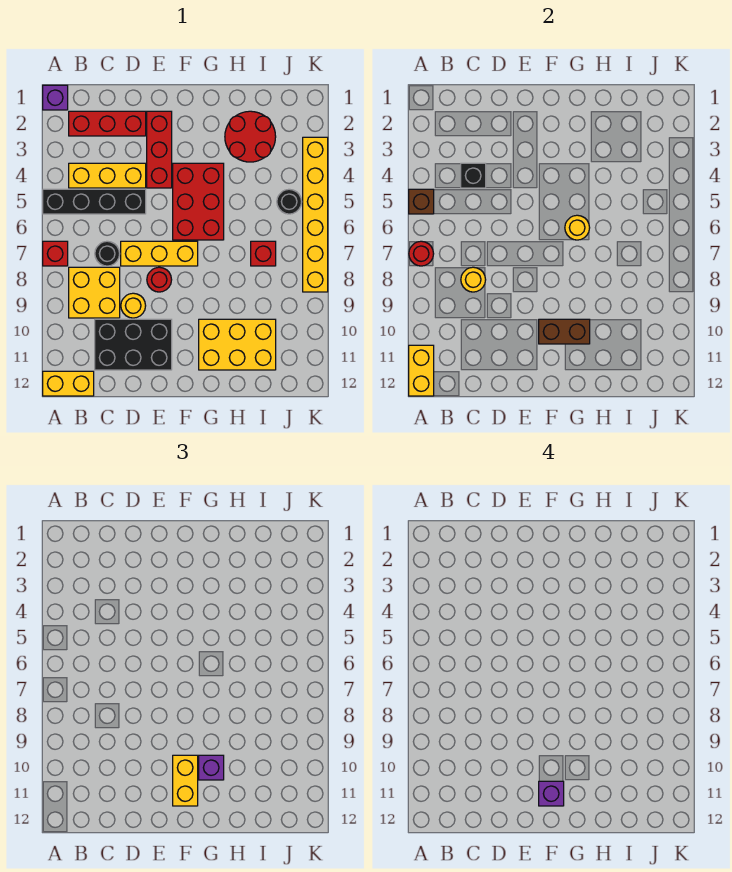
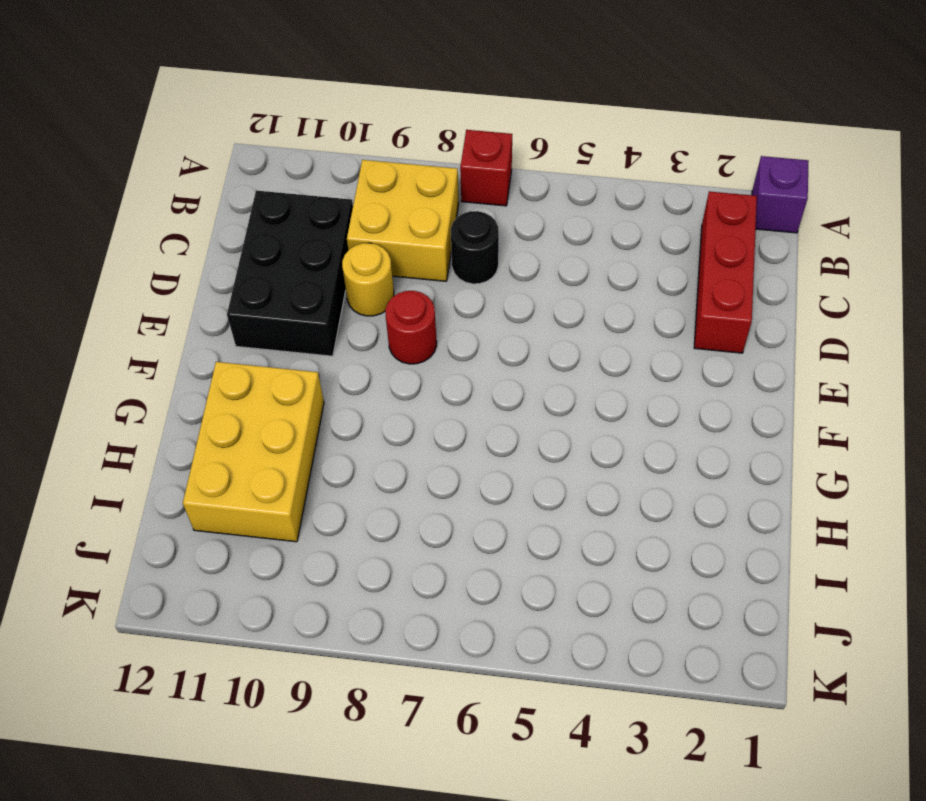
none -> black brick A5:D5 level 1
none -> yellow brick A12:B12 level 1
none -> yellow brick B4:D4 level 1

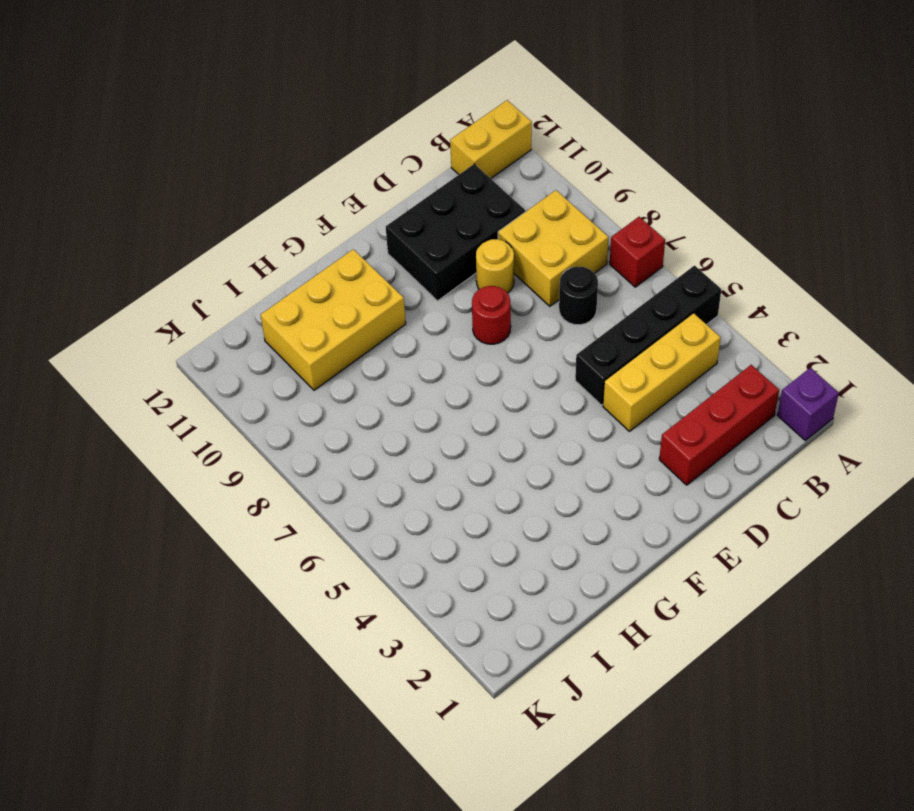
none -> yellow brick D7:F7 level 1
none -> red brick E2:E4 level 1
none -> red brick F4:G6 level 1

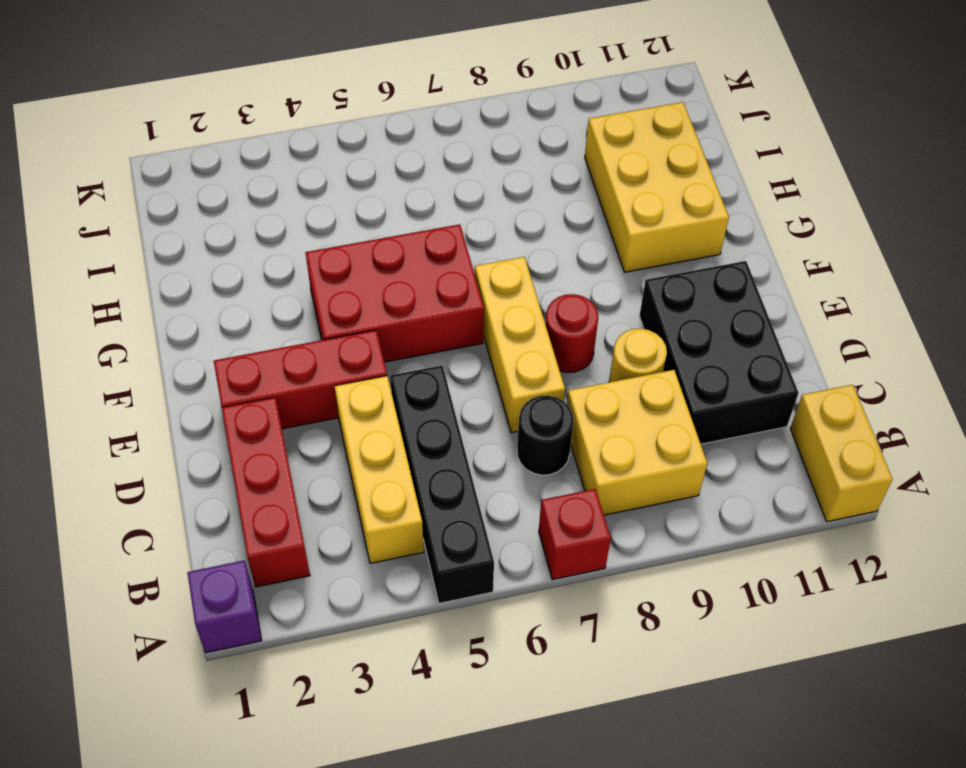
none -> red round brick H2:I3 level 1
none -> red brick I7 level 1
none -> black round brick J5 level 1

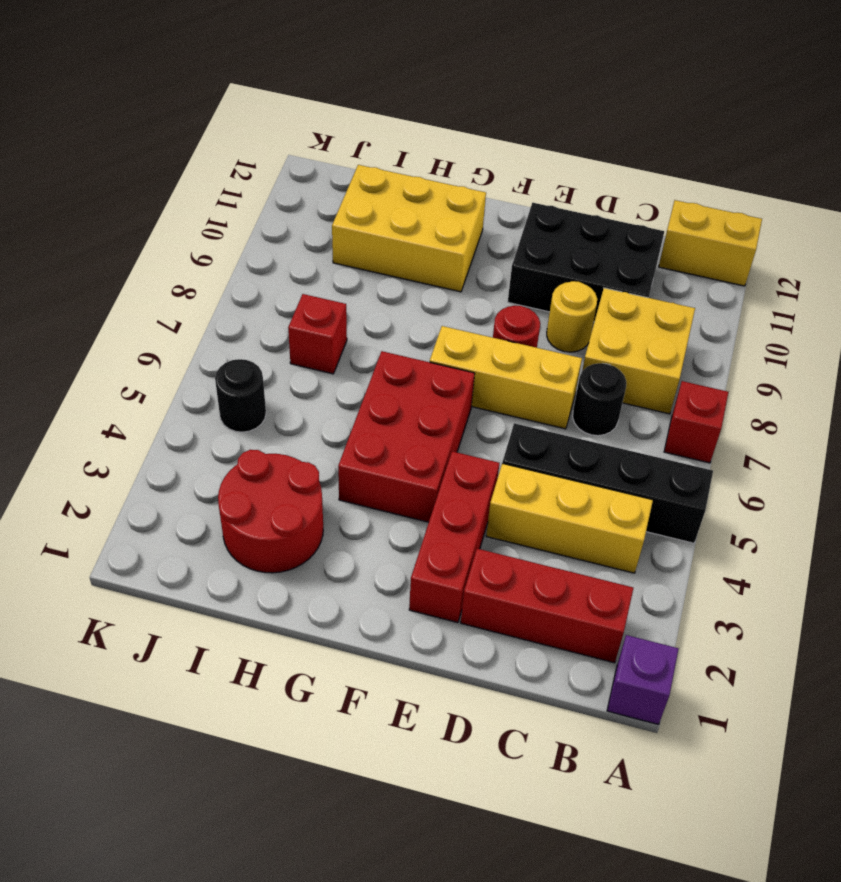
none -> yellow brick K3:K8 level 1
none -> brown brick A5 level 2
none -> red round brick A7 level 2

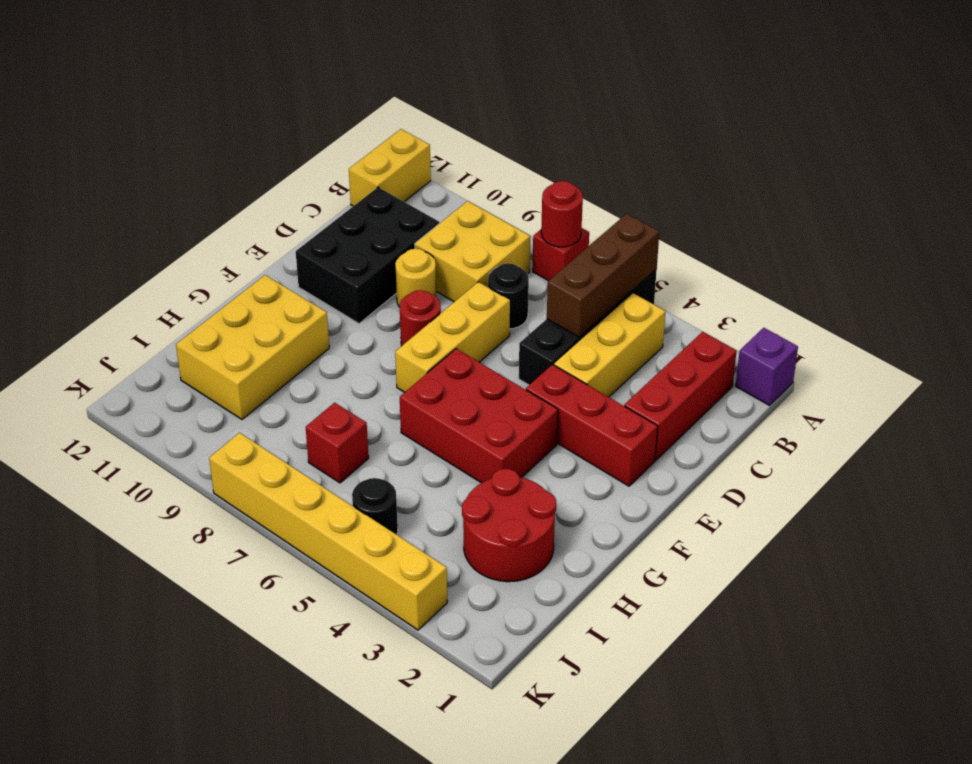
brown brick A5:C5 level 2 -> brown brick A5 level 2
none -> yellow brick A11:A12 level 2
none -> black brick C4 level 2
none -> yellow round brick C8 level 2

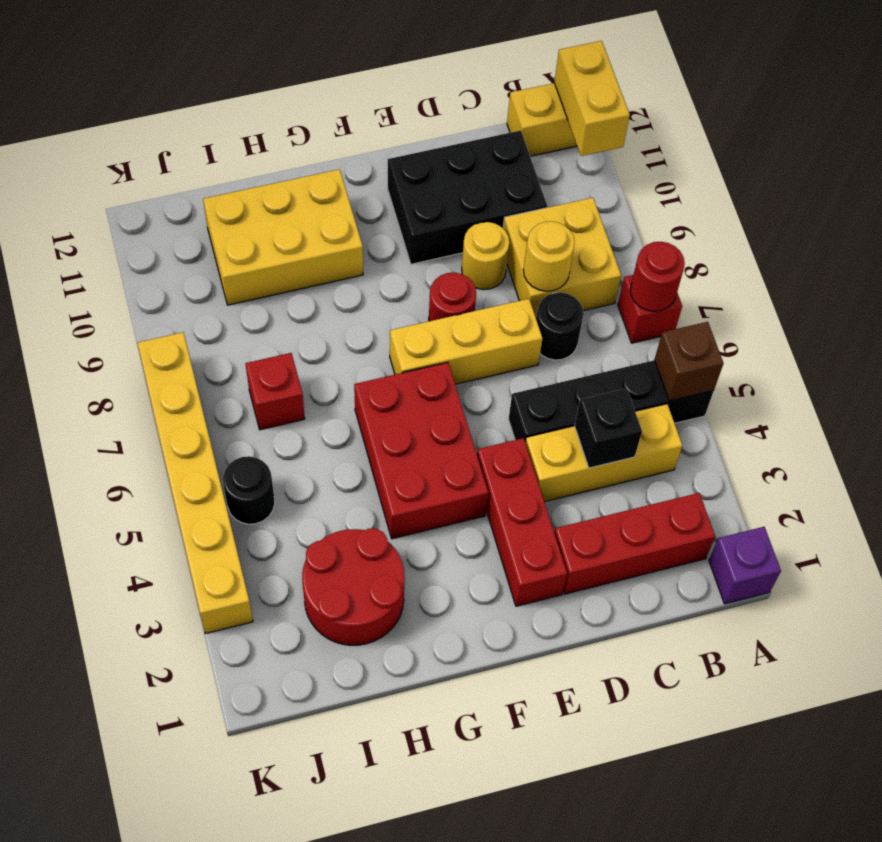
none -> brown brick F10:G10 level 2
none -> yellow round brick G6 level 2
none -> yellow brick F10:F11 level 3

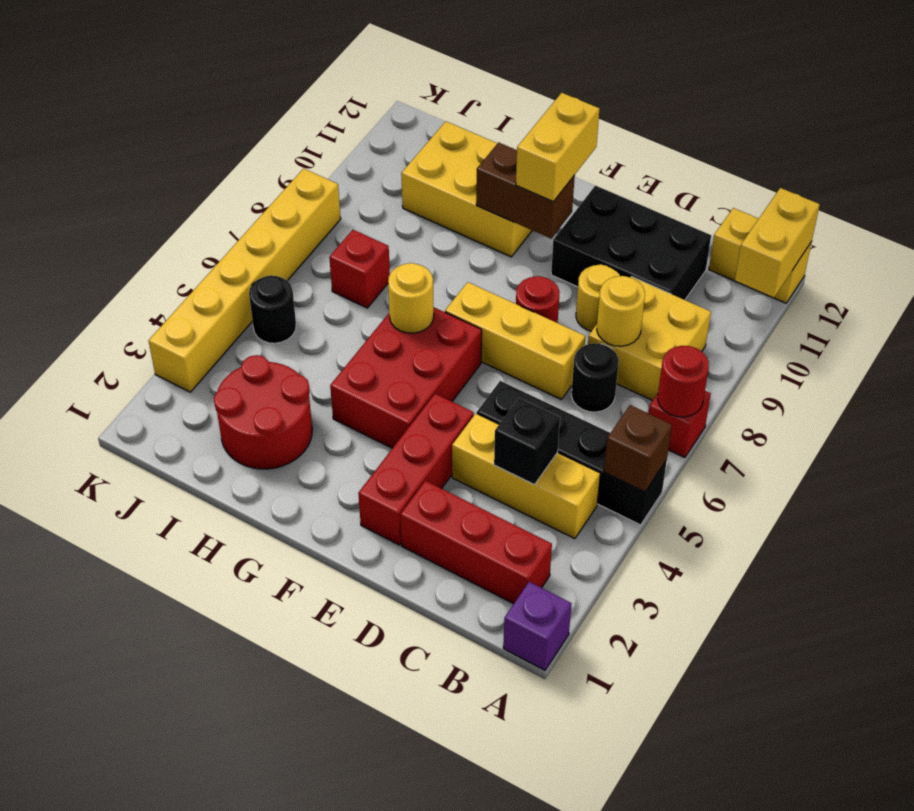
none -> purple brick G10 level 3
none -> purple brick F11 level 4

